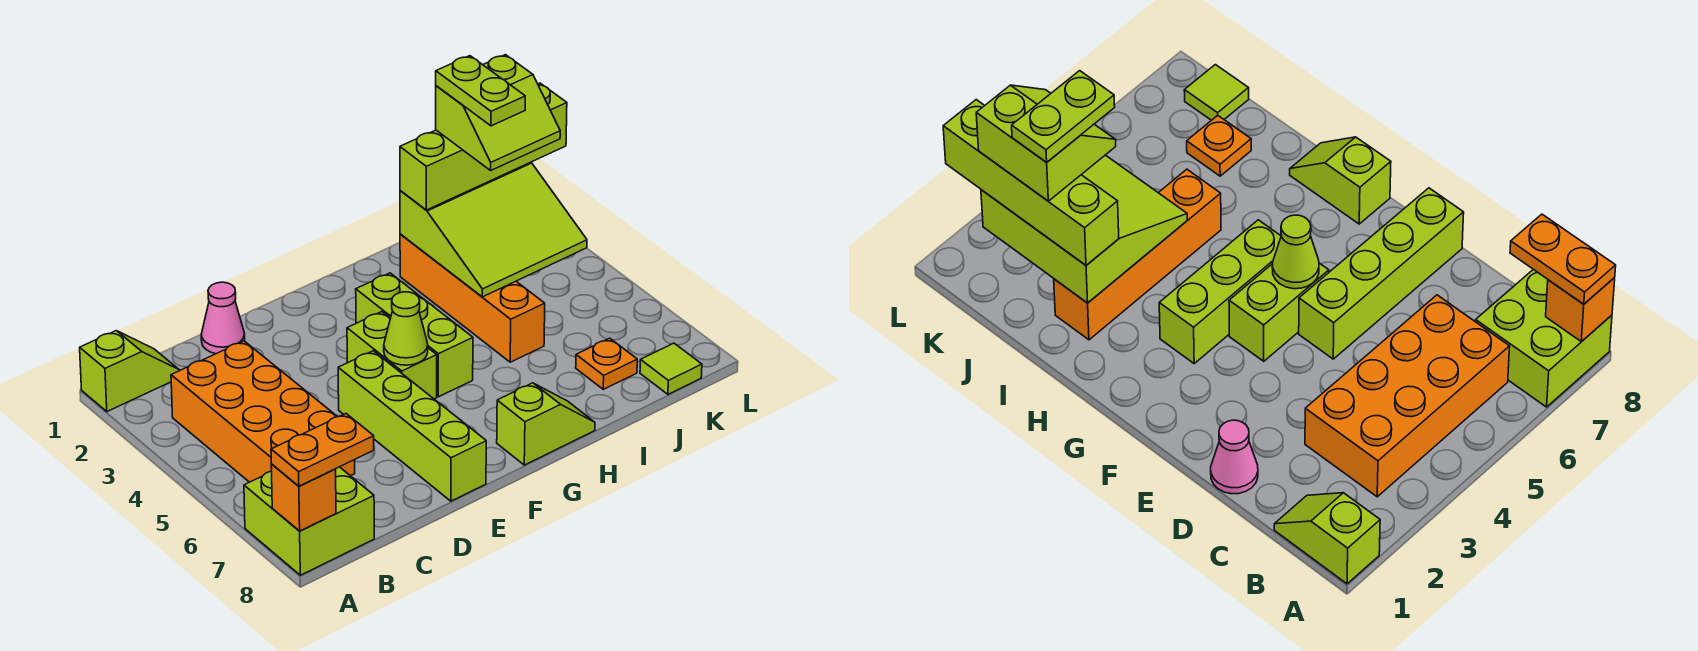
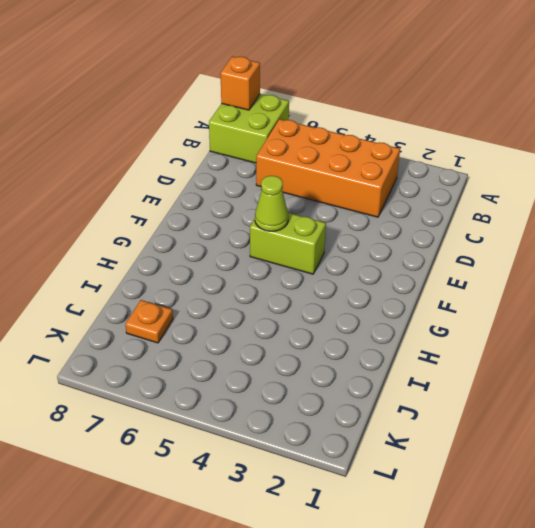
none -> lime slope A1:B1 level 1 top A
none -> pink cone D1 level 1
none -> lime brick E5:E8 level 1

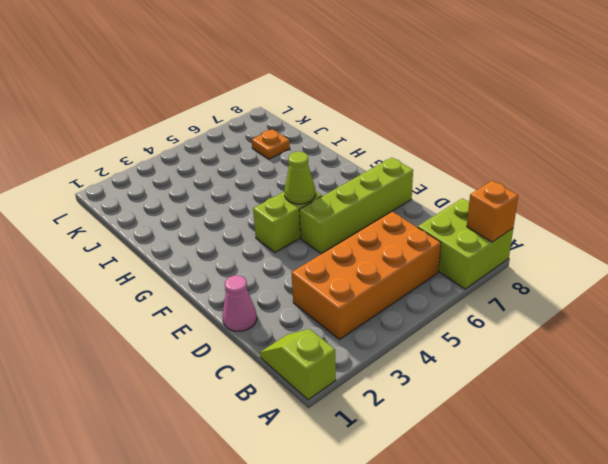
none -> lime brick G3:G5 level 1
none -> lime slope G8:H8 level 1 top G
none -> orange brick I2:I5 level 1

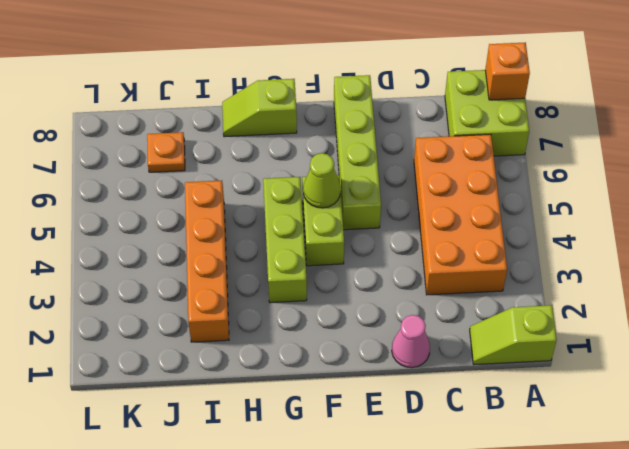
none -> lime tile K8 level 1
none -> lime slope I2:K4 level 2 top 2
none -> orange plate A8:B8 level 3

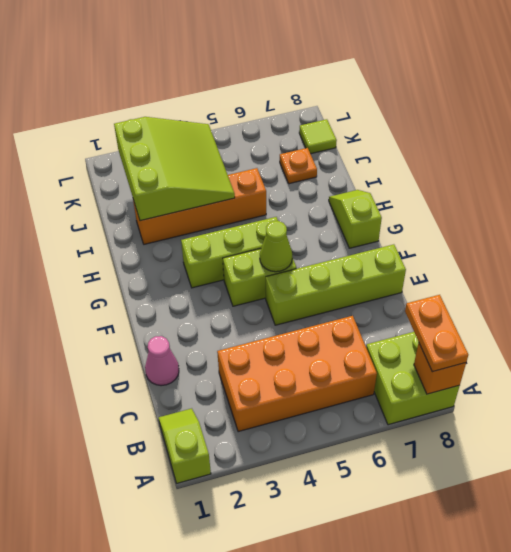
none -> lime brick I2:L2 level 3
none -> lime slope J2:K3 level 4 top 2
none -> lime plate J2:J3 level 5

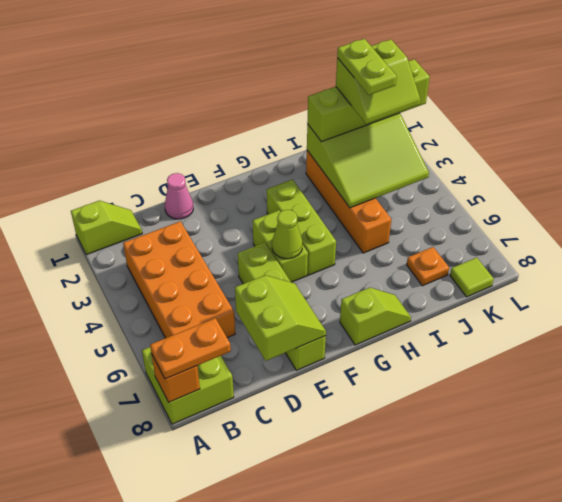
lime slope D7:E8 level 2 top D -> none

